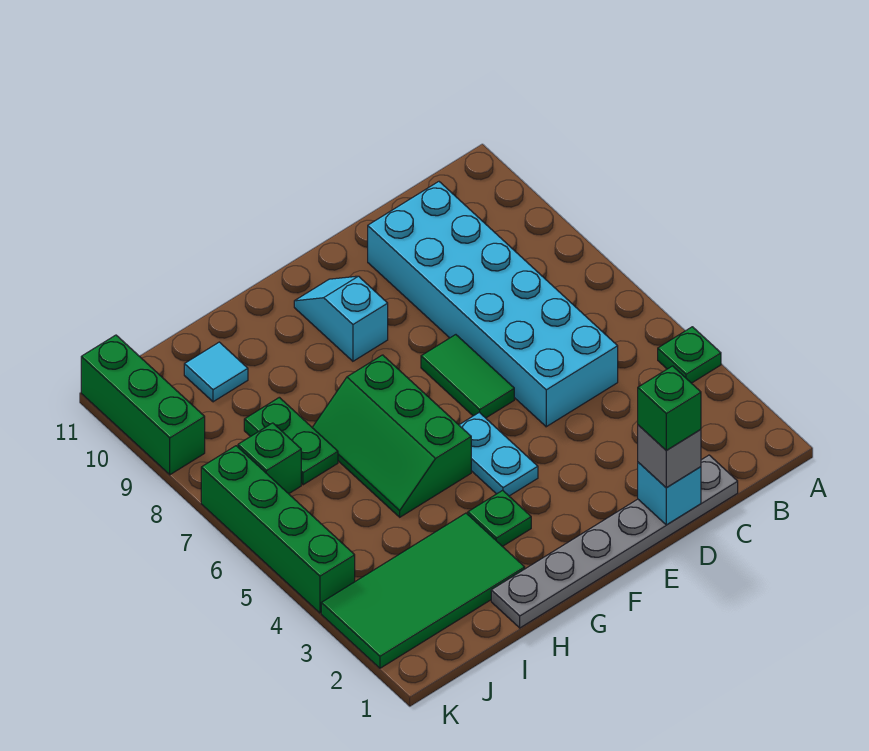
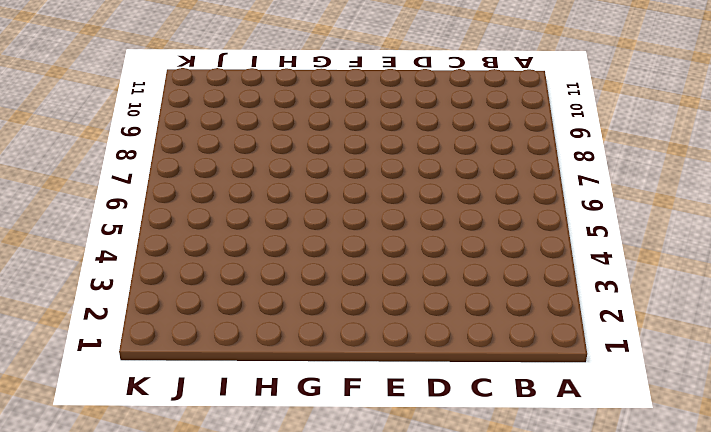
none -> green plate A4 level 1
none -> grey plate C1:H1 level 1
none -> cyan brick C5:D10 level 1

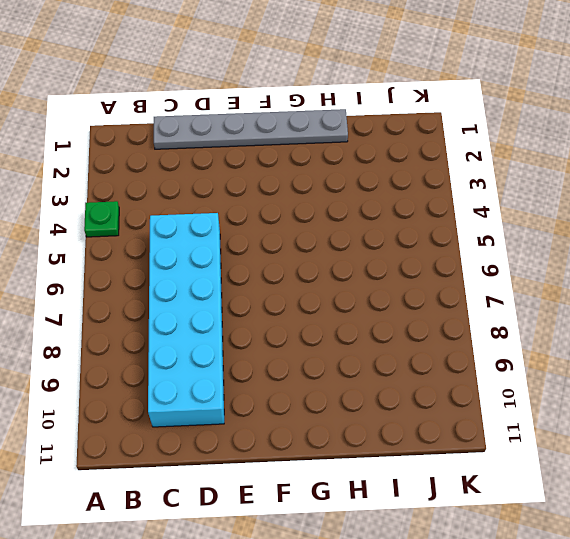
none -> green tile E6:E7 level 1
none -> cyan plate F4:F5 level 1
none -> cyan slope F9:F10 level 1 top 9

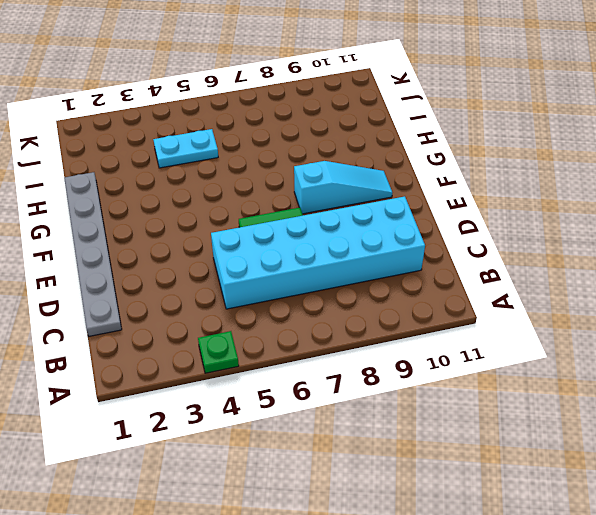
cyan slope F8:F10 level 1 top 8 -> cyan slope F9:F10 level 1 top 9
cyan plate I4:I5 level 1 -> cyan plate F4:F5 level 1
none -> green plate G3 level 1
none -> green slope G5:H7 level 1 top G
none -> green tile H2:K3 level 1

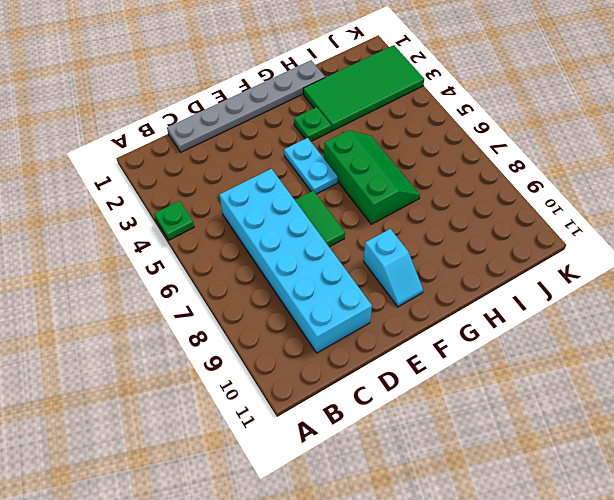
none -> green plate I7:I8 level 1
none -> cyan tile I10 level 1
none -> green brick J7 level 1

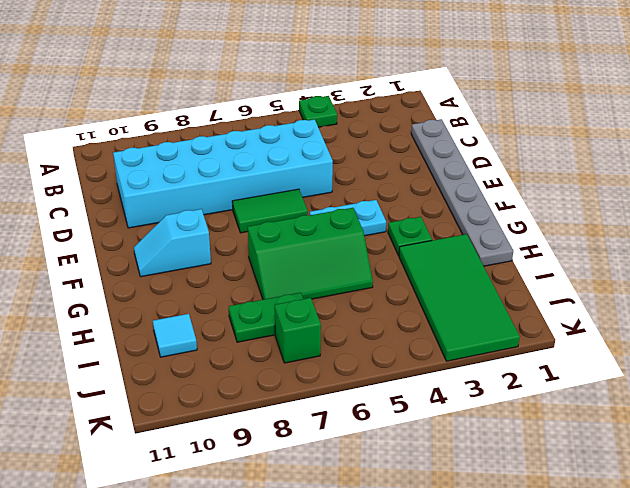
none -> green brick K4:K7 level 1
none -> green brick K9:K11 level 1
none -> cyan brick D1 level 2

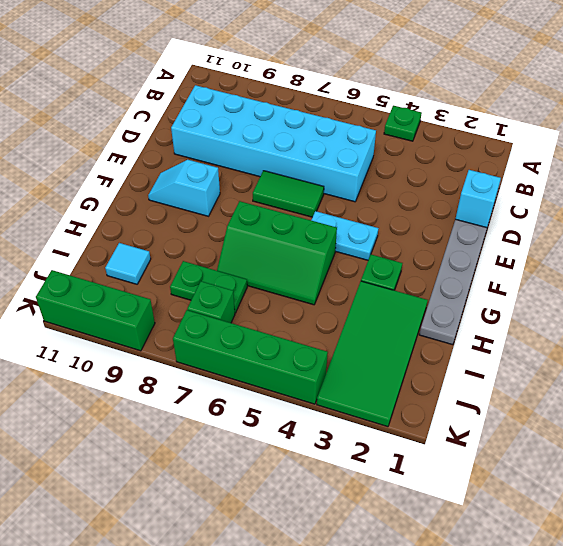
none -> grey brick D1 level 3
none -> green brick D1 level 4

